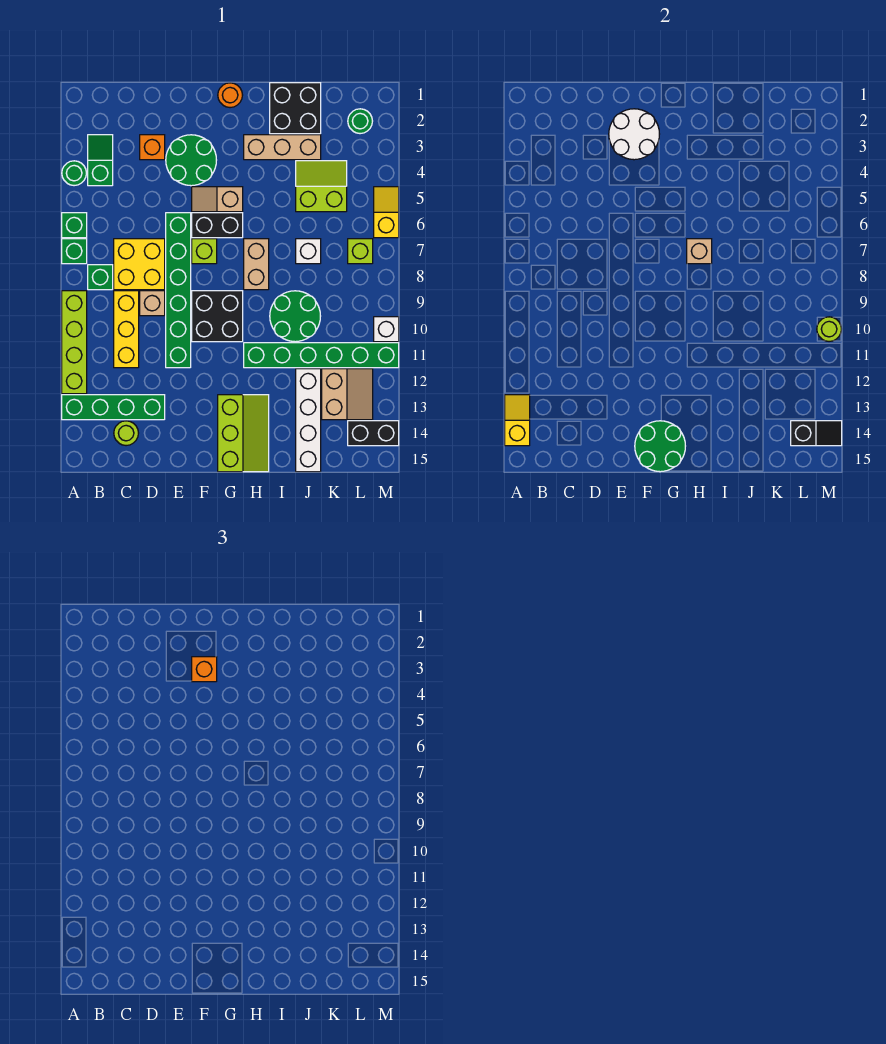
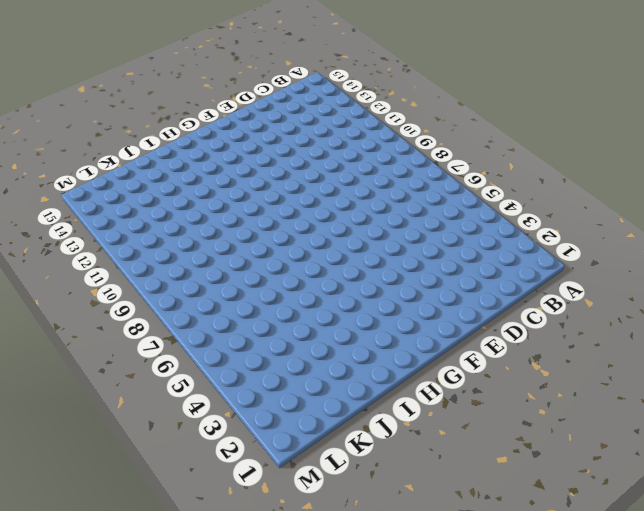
none -> green round brick A4 level 1
none -> green brick A6 level 1
none -> green brick A7 level 1
none -> lime brick A9:A12 level 1

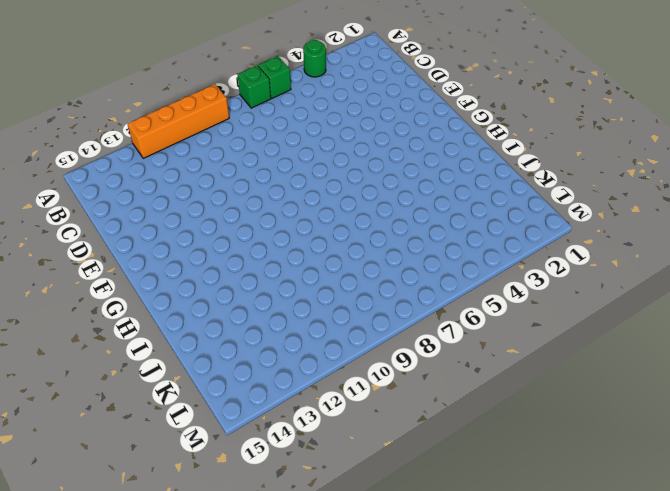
orange brick A9:A12 level 1 -> lime brick A9:A12 level 1
none -> green brick A13:D13 level 1
none -> green slope B3:B4 level 1 top 4
none -> green brick B8 level 1
none -> yellow brick C7:D8 level 1

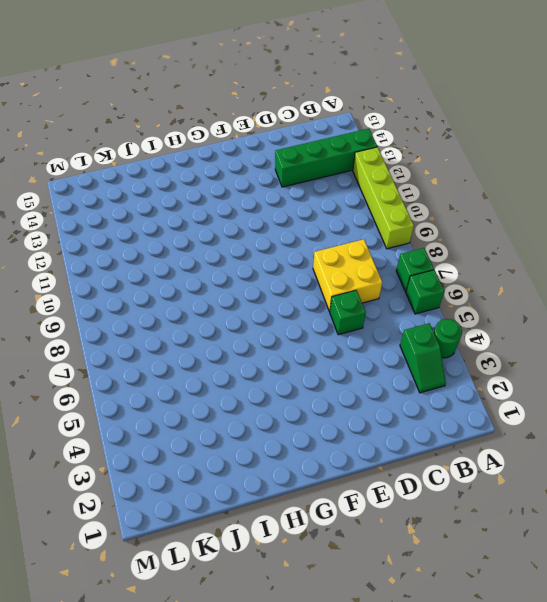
green brick D6 level 1 -> green brick B8 level 1
none -> yellow brick C9:C11 level 1
none -> lime round brick C14 level 1
none -> orange brick D3 level 1
none -> tan brick D9 level 1

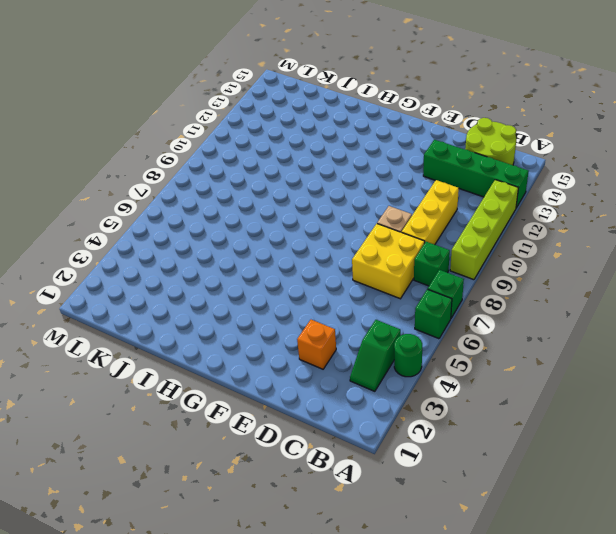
lime round brick B14:C15 level 1 -> lime round brick C14 level 1
none -> green round brick E3:F4 level 1
none -> green brick E6:E11 level 1
none -> tan slope F5:G5 level 1 top G
none -> black brick F6:G6 level 1

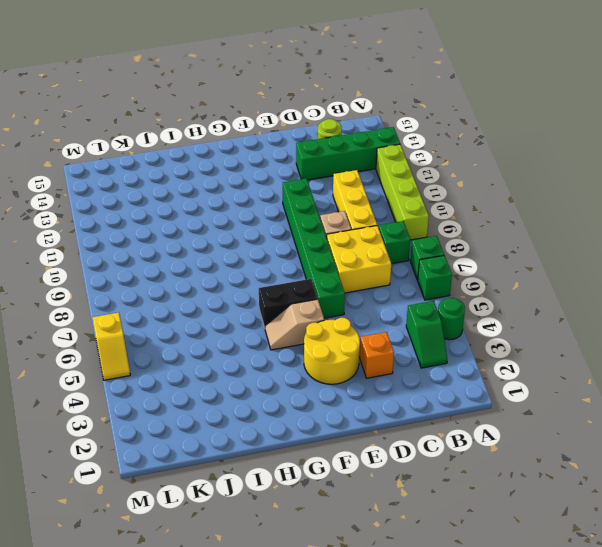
yellow round brick E3:F4 level 1 -> green round brick E3:F4 level 1
tan slope F5:G5 level 1 top F -> tan slope F5:G5 level 1 top G
none -> lime brick F7 level 1
none -> black brick F9:G10 level 1
none -> orange round brick G1 level 1
none -> lime slope G13:H15 level 1 top G

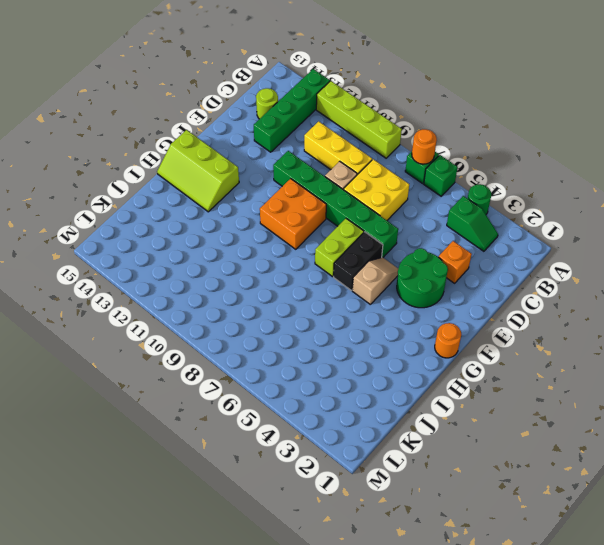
orange round brick A7 level 2 -> none
lime brick F7:G7 level 1 -> lime brick F7 level 1
orange brick F9:G10 level 1 -> black brick F9:G10 level 1
none -> green brick B8 level 1
none -> tan brick H3:J3 level 1
none -> tan brick H7:H8 level 1
none -> green brick H11:M11 level 1

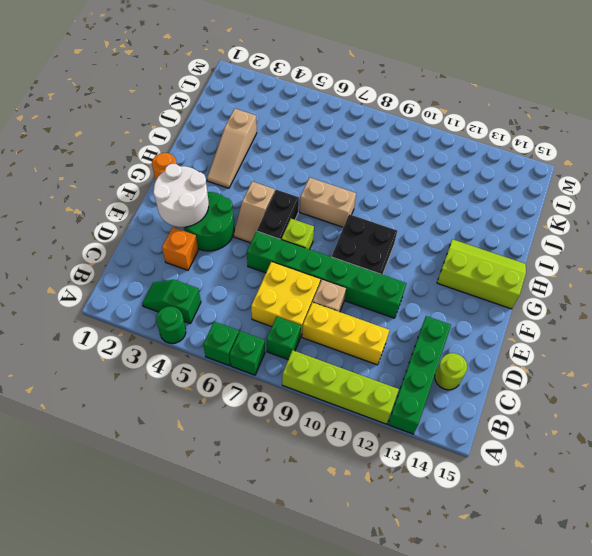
tan slope H3:J3 level 1 top J -> tan brick H3:J3 level 1
none -> green brick H11:M11 level 1
none -> black brick I1:J2 level 1
none -> green round brick I9:J10 level 1
none -> lime slope J4:K5 level 1 top 5

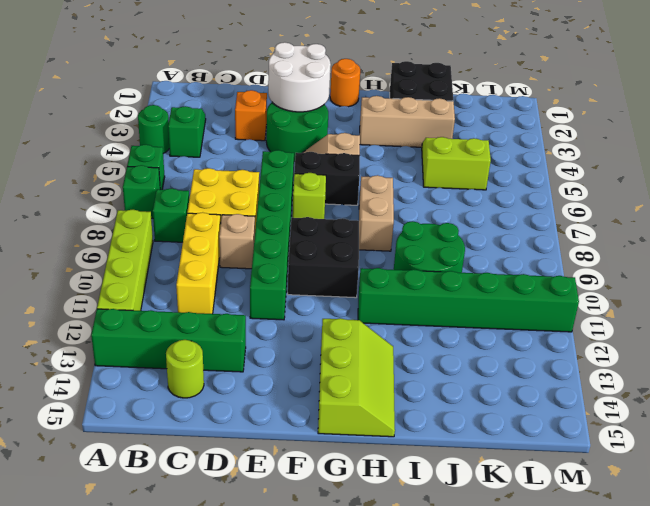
none -> white brick J7 level 1
none -> white brick J12:J15 level 1
none -> tan slope K12:L13 level 1 top K
none -> green round brick L2 level 1

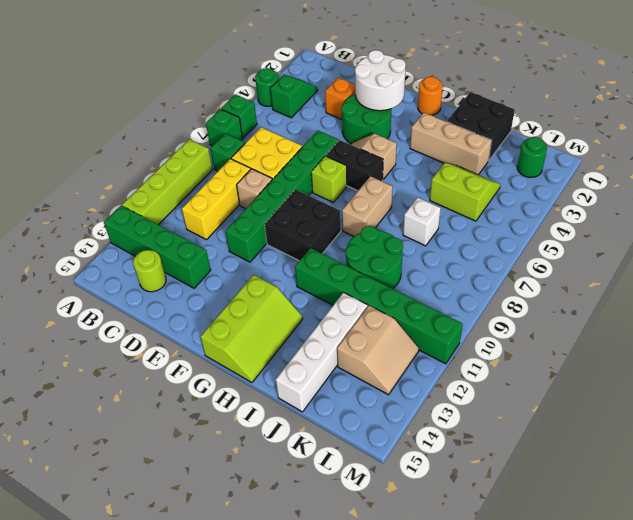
none -> lime brick L7 level 1
none -> black brick L14:M14 level 1
none -> yellow slope M5:M6 level 1 top 6
none -> white brick M10 level 1

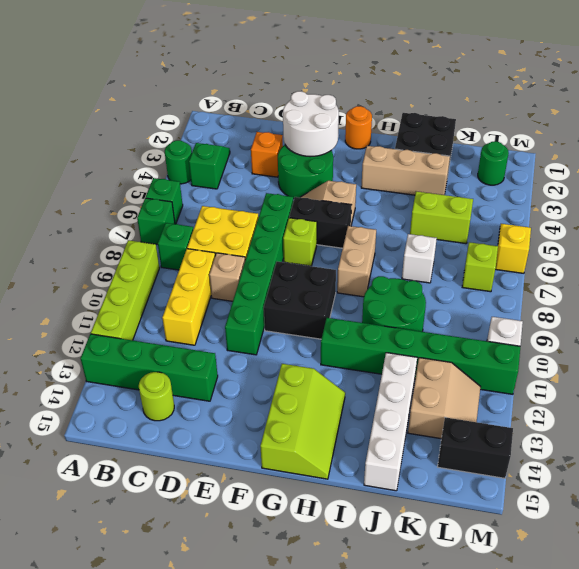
none -> yellow slope A13:A14 level 2 top 14
none -> green round brick F14:G15 level 2
none -> tan brick H7 level 2
none -> black slope L14:M14 level 2 top L

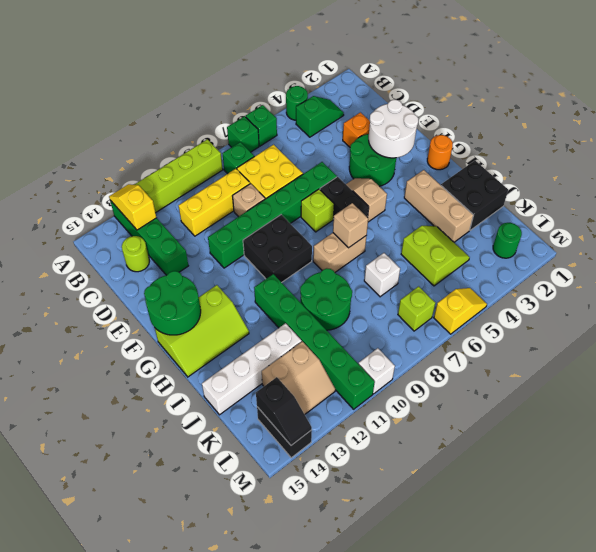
yellow slope A13:B13 level 2 top B -> yellow slope A13:A14 level 2 top 14
none -> lime round brick M10 level 2
none -> orange brick F3 level 3

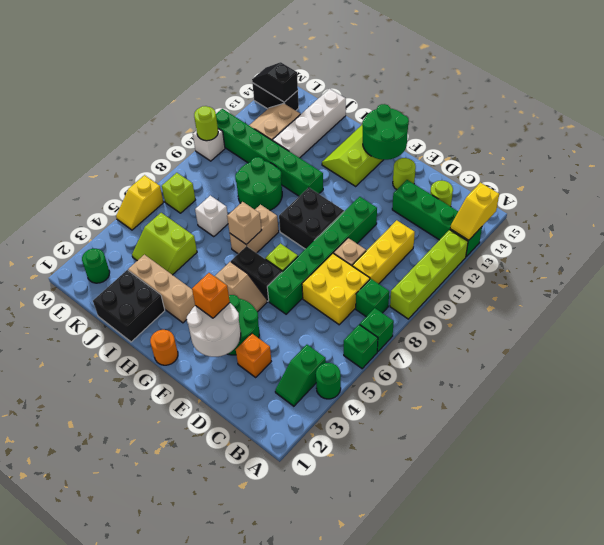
lime round brick E14 level 1 -> none

